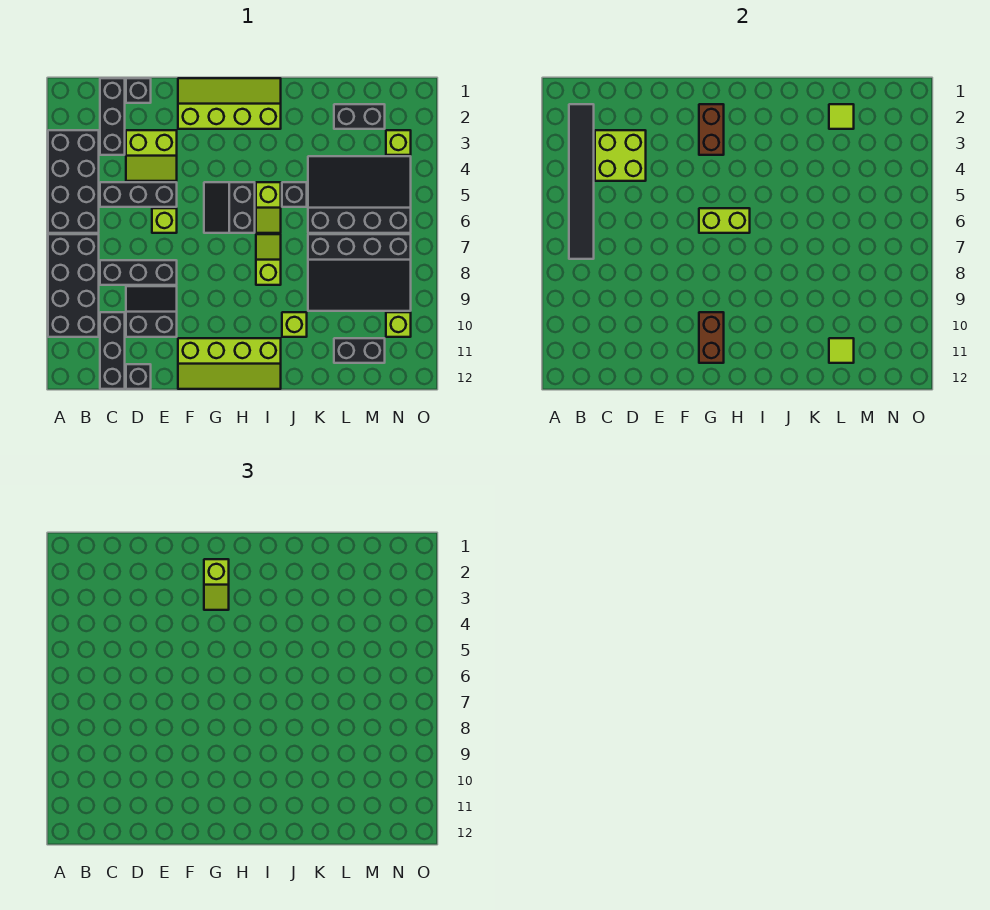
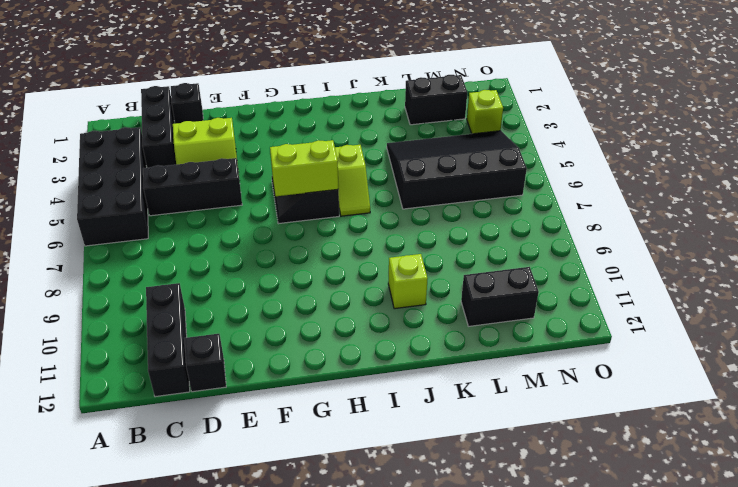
none -> black brick A7:B10 level 1
none -> black brick C8:E8 level 1
none -> black slope D9:E10 level 1 top 10
none -> lime brick E6 level 1

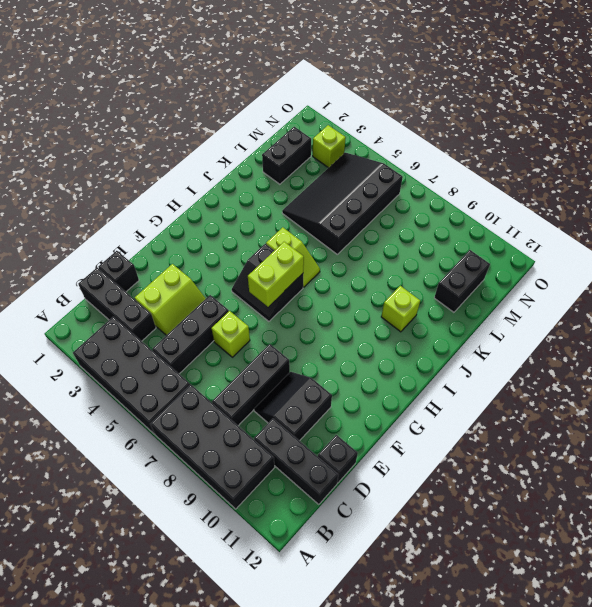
none -> lime slope F1:I2 level 1 top 2
none -> lime slope F11:I12 level 1 top 11
none -> lime slope I7:I8 level 1 top 8
none -> black brick J5 level 1

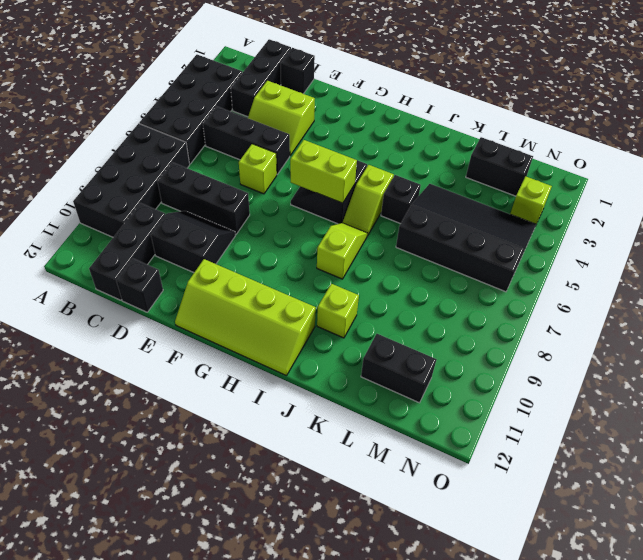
none -> lime slope F1:I2 level 1 top 2
none -> black slope K7:N9 level 1 top 7
none -> lime brick N10 level 1
none -> black tile B2:B7 level 2

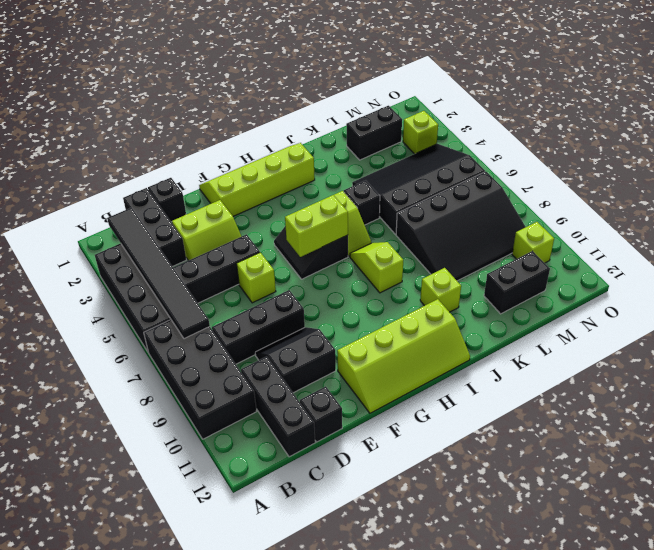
none -> lime brick C3:D4 level 2
none -> brown brick G2:G3 level 2
none -> brown brick G10:G11 level 2
none -> lime tile L2 level 2

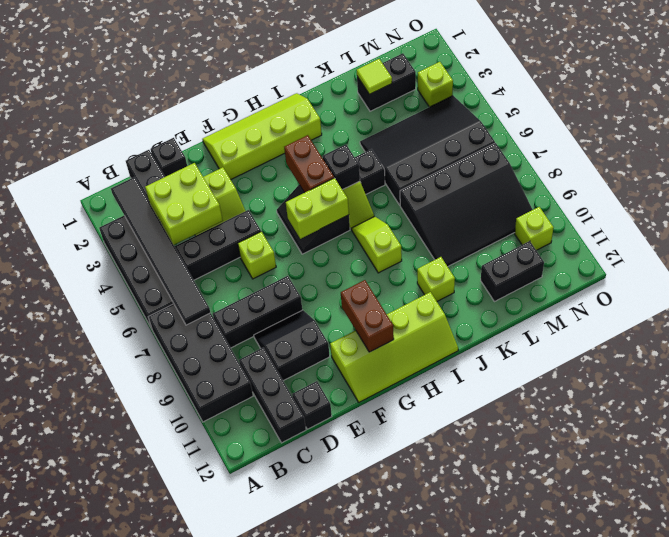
brown brick H4:H5 level 2 -> brown brick G2:G3 level 2
black brick I5 level 2 -> none
none -> lime tile L11 level 2
none -> lime slope G2:G3 level 3 top 2

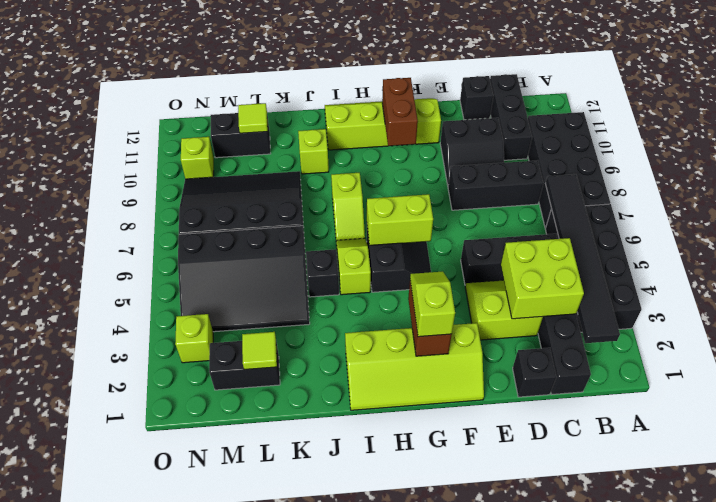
none -> lime brick E6 level 1

